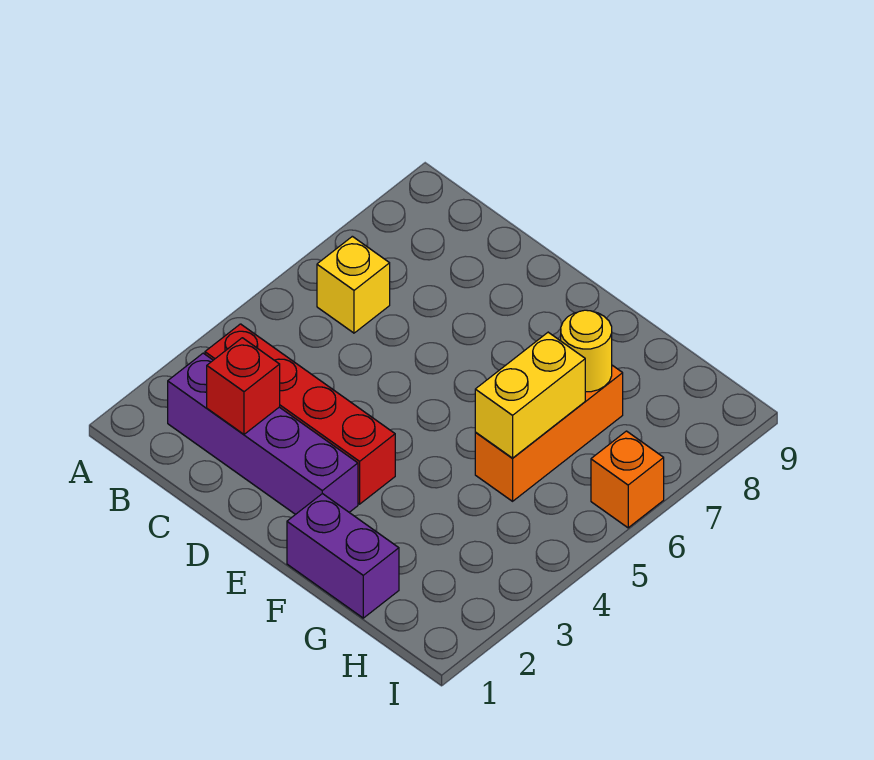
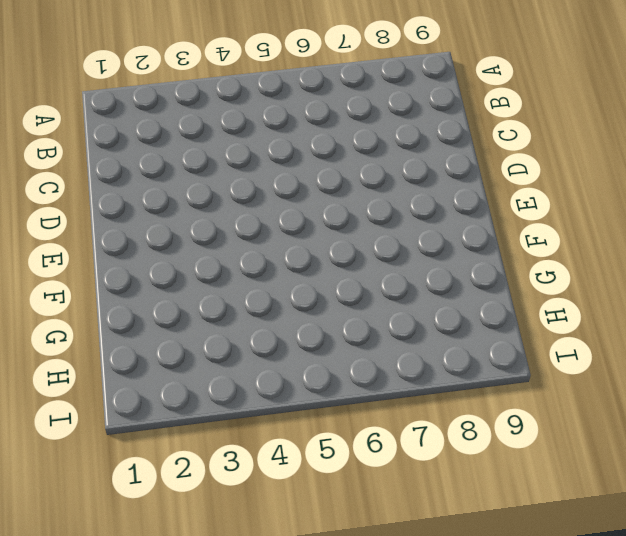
none -> purple brick B2:E2 level 1
none -> red brick B3:E3 level 1

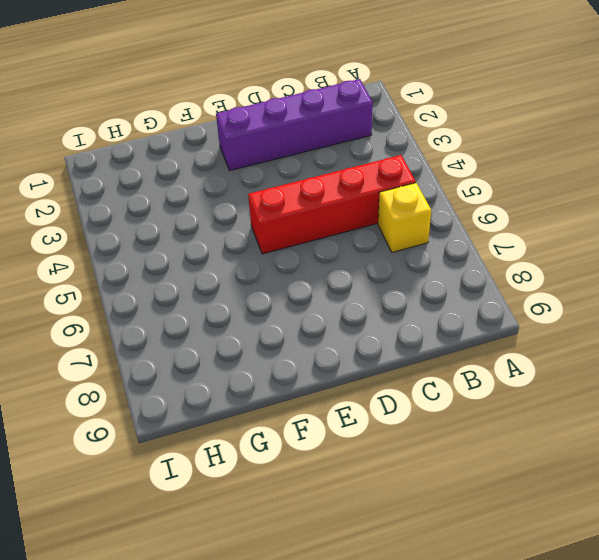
red brick B5:E5 level 1 -> red brick B3:E3 level 1
none -> purple brick F1:G1 level 1
none -> orange brick G5:G7 level 1

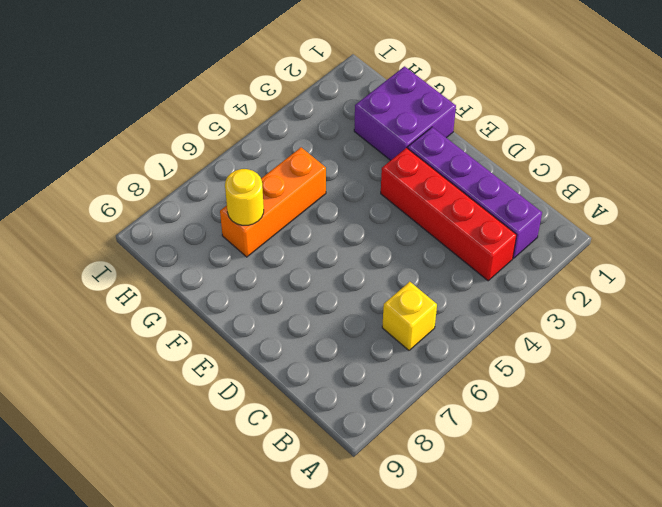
purple brick F1:G2 level 1 -> purple brick F1:G1 level 1
none -> orange brick I6 level 1
none -> red brick C2 level 2

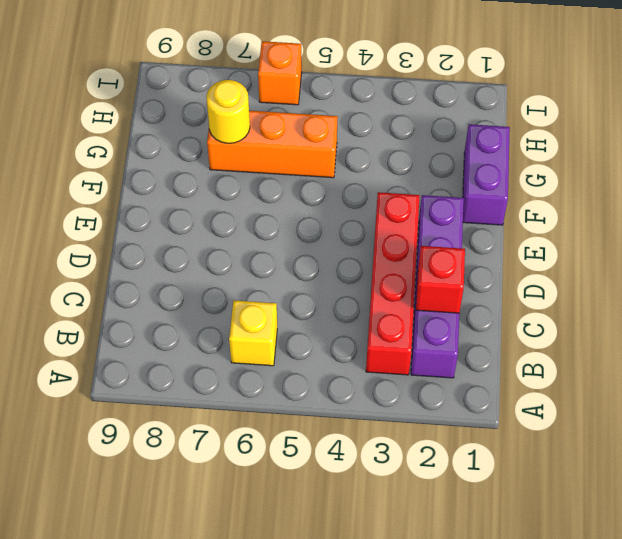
none -> yellow brick G5:G6 level 2

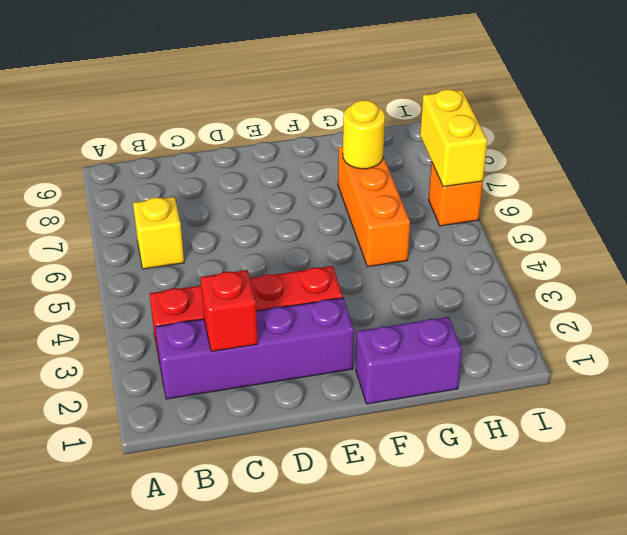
yellow brick I6:I7 level 2 -> yellow brick G5:G6 level 2

